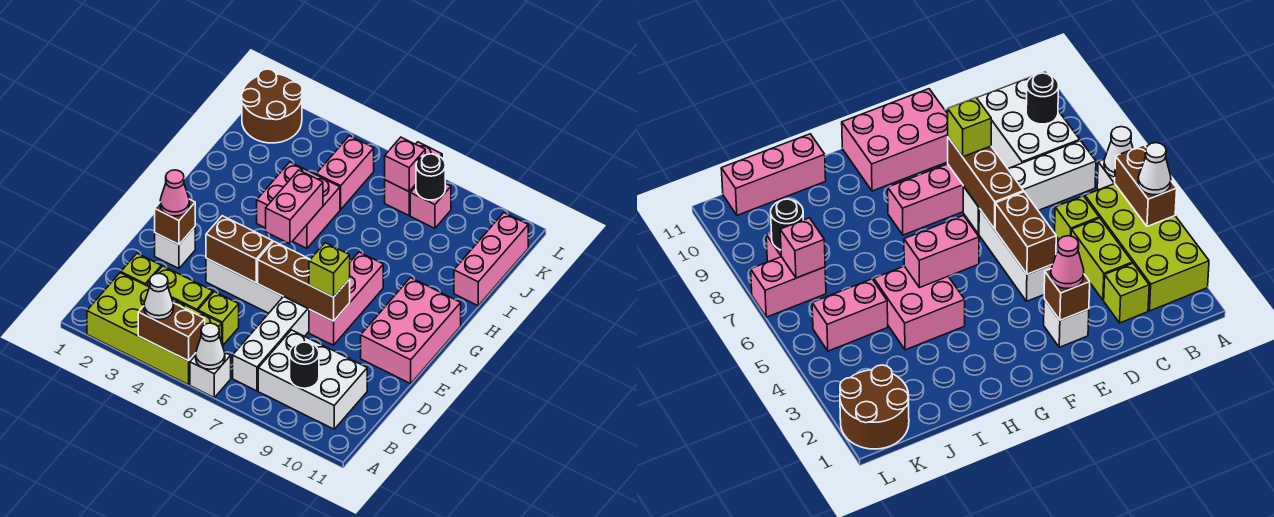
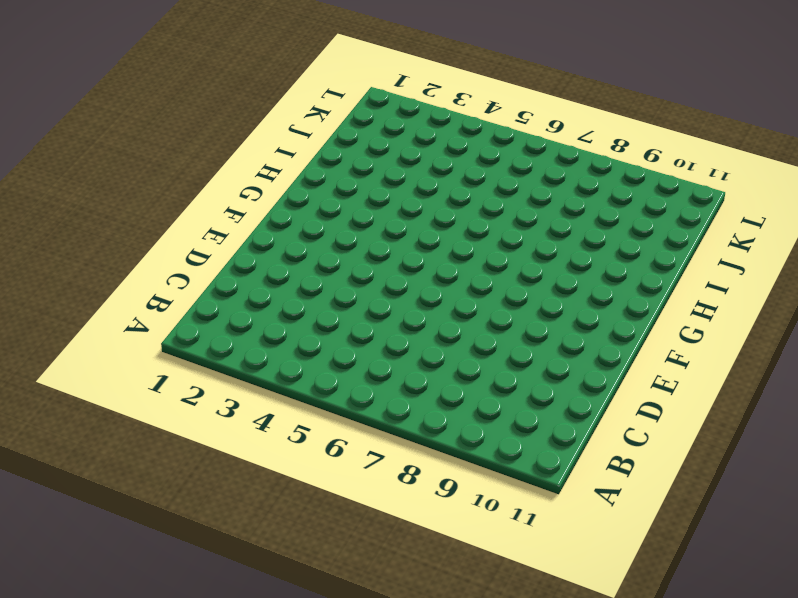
none -> lime brick A2:B5 level 1
none -> white brick A6 level 1
none -> white brick B7:E7 level 1

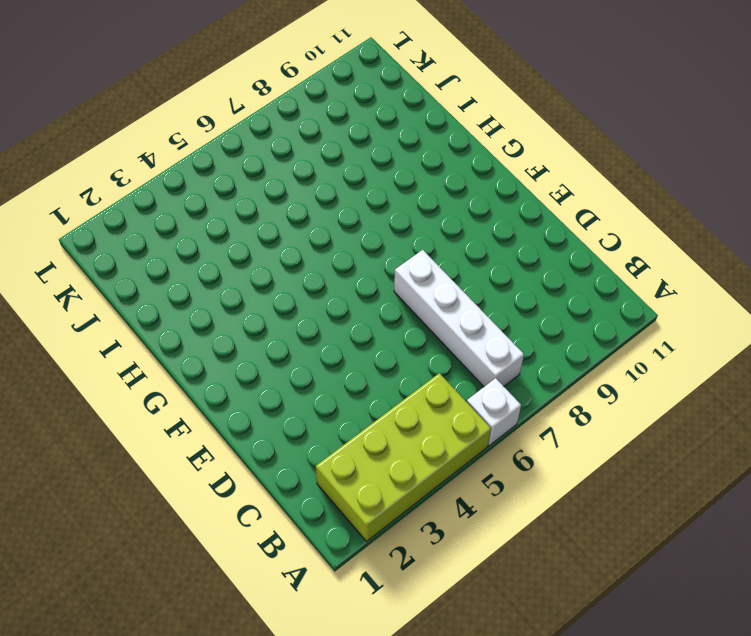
none -> white brick B8:C10 level 1
none -> lime brick C2 level 1
none -> lime brick C3:C4 level 1

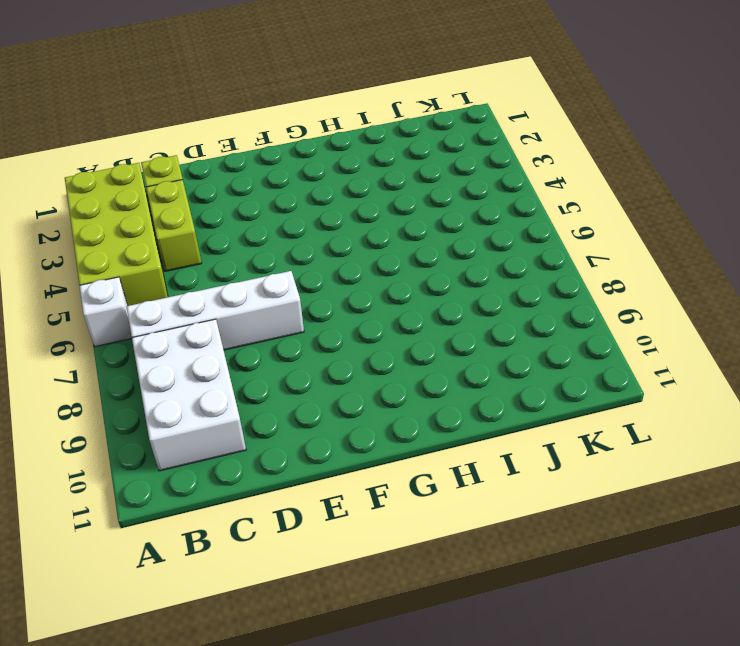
none -> lime brick C5 level 1
none -> white brick E2 level 1
none -> white brick E4:E6 level 1

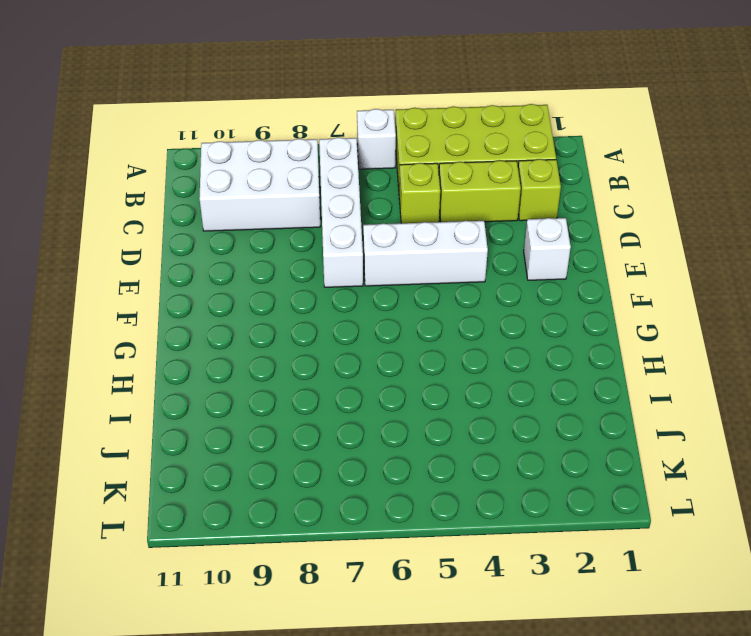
none -> pink brick E8:G8 level 1
none -> pink brick E10:G11 level 1
none -> pink brick H4:I5 level 1

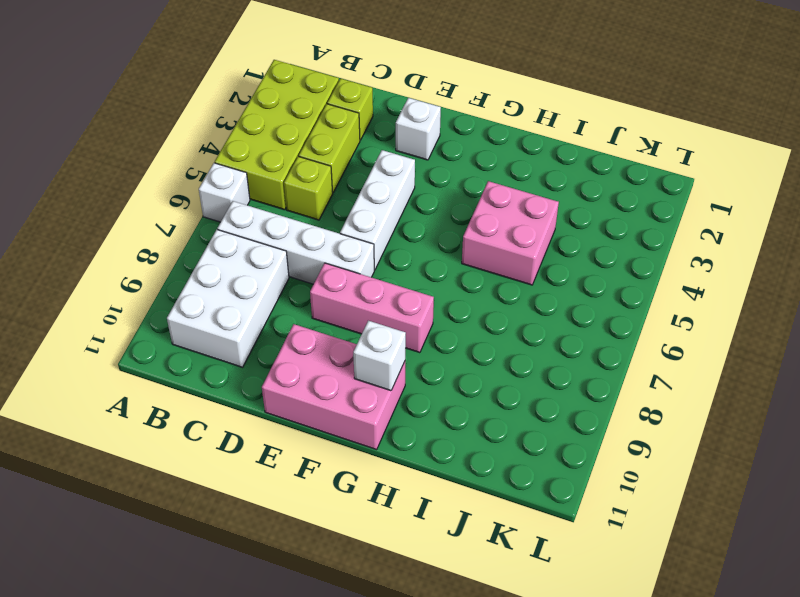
white brick G10 level 2 -> none
none -> pink brick I11:K11 level 1
none -> pink brick J5:K5 level 1
none -> brown round brick K1:L2 level 1

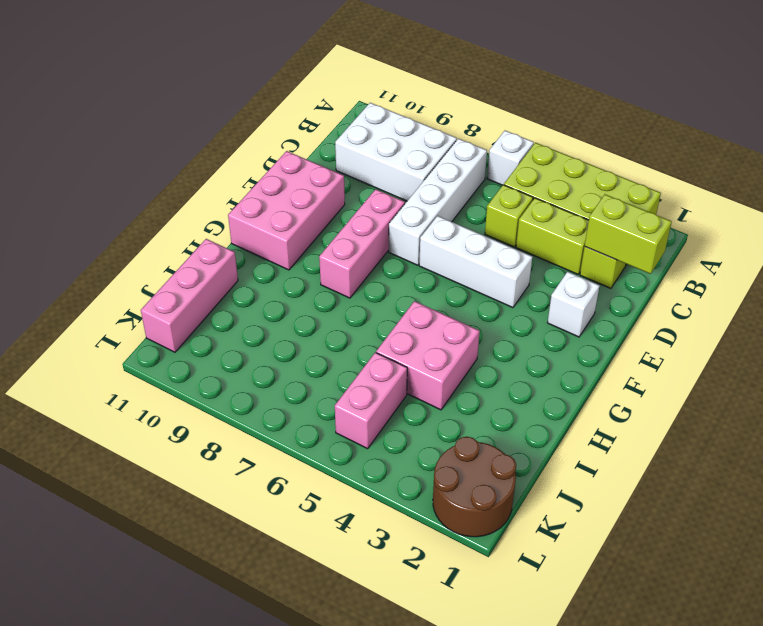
lime brick C1:C2 level 2 -> none
none -> pink brick K7:L7 level 1
none -> pink brick K8 level 1
none -> brown brick A4:A5 level 2

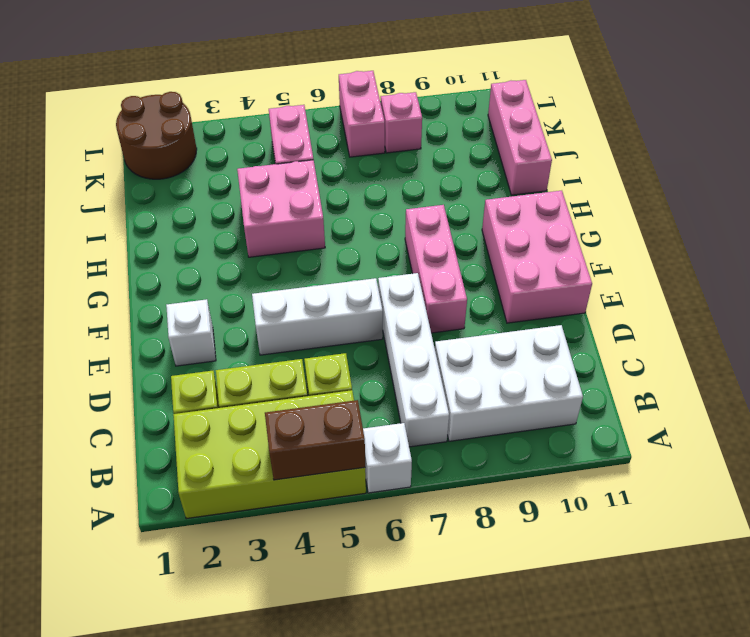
none -> white cone A6 level 2
none -> black round brick B9 level 2
none -> brown brick E2 level 2

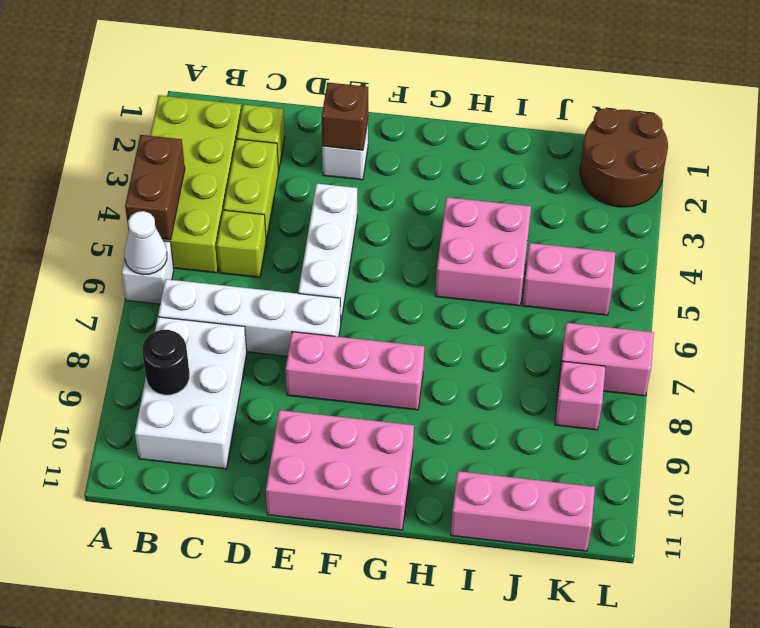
none -> brown brick E4:E5 level 2
none -> brown brick E6:E8 level 2
none -> pink brick G5:H5 level 2

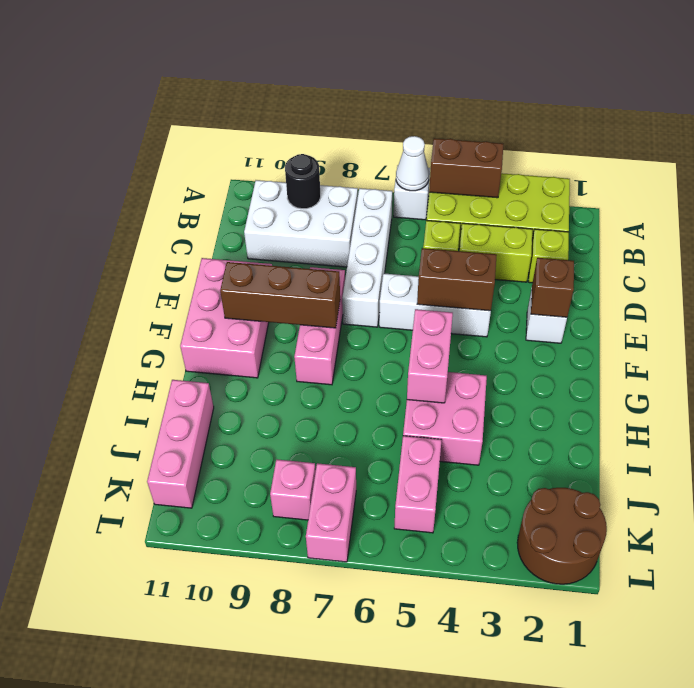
brown brick F8:F10 level 2 -> brown brick E6:E8 level 2
none -> pink brick K7 level 2
none -> black round brick K8 level 2
none -> white cone A4 level 3

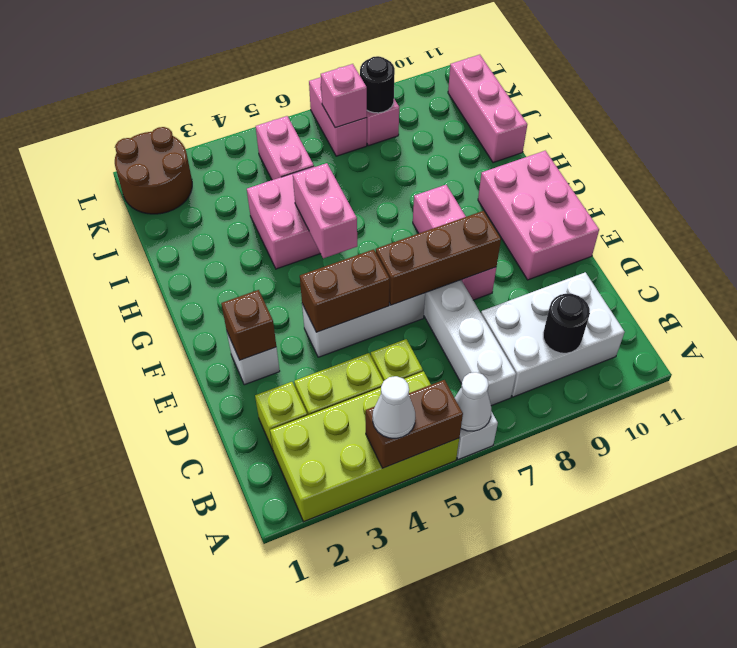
none -> pink cone E2 level 3
none -> lime brick E8 level 3

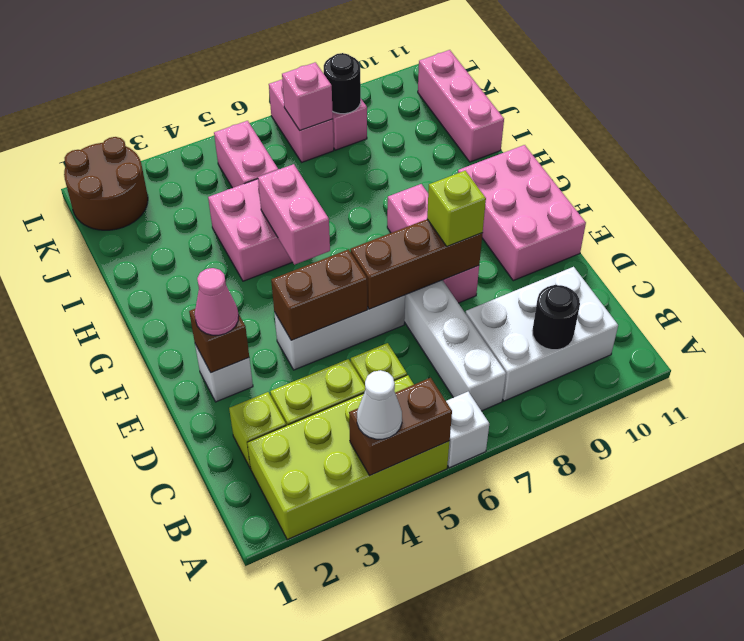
none -> white cone A6 level 2

